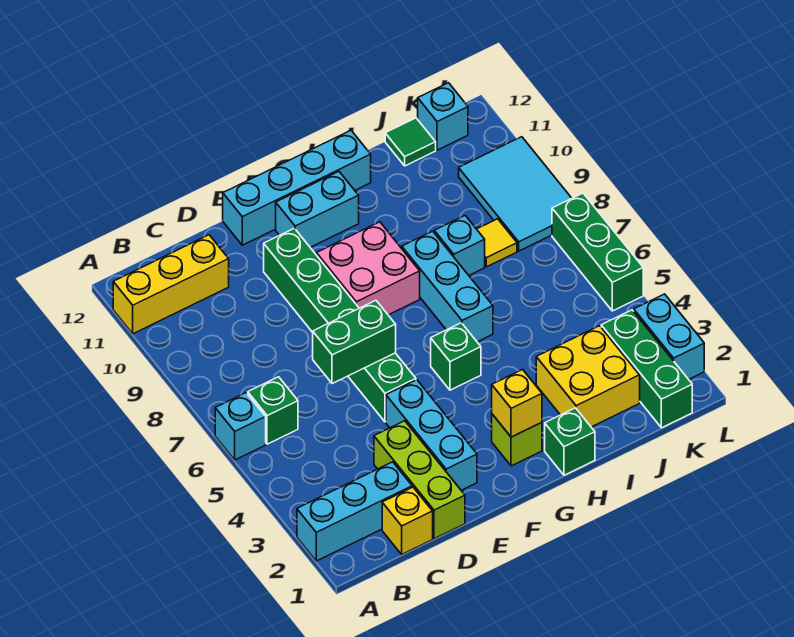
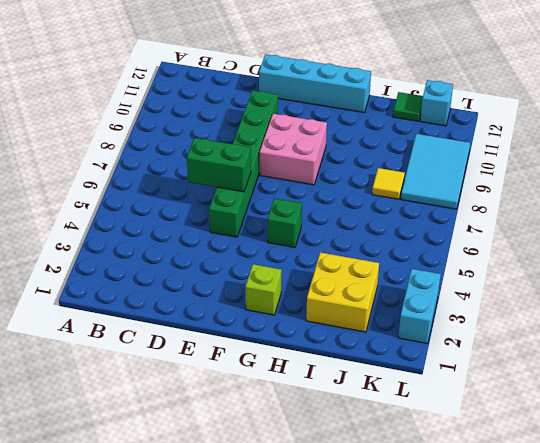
none -> cyan brick A2:C2 level 1
none -> cyan brick A6 level 1
none -> yellow brick A11:C11 level 1

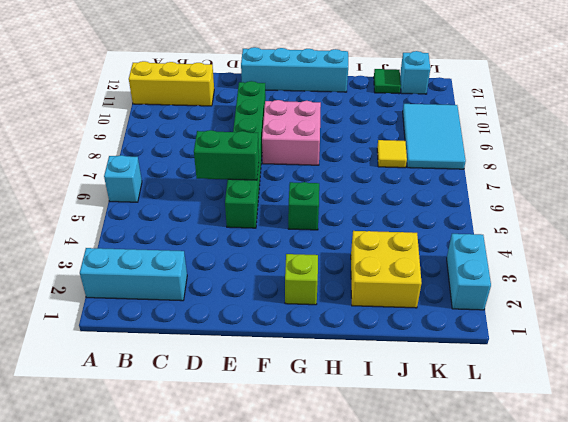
none -> green brick B6 level 1
none -> yellow brick C1 level 1
none -> lime brick D1:D3 level 1

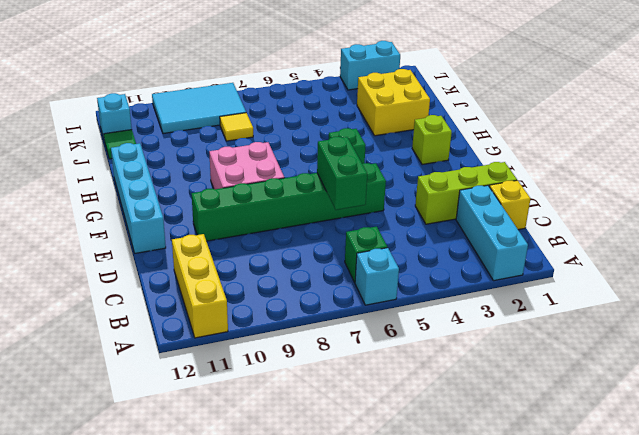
none -> cyan brick E2:E4 level 1
none -> cyan brick F11:G11 level 1
none -> green brick H1 level 1

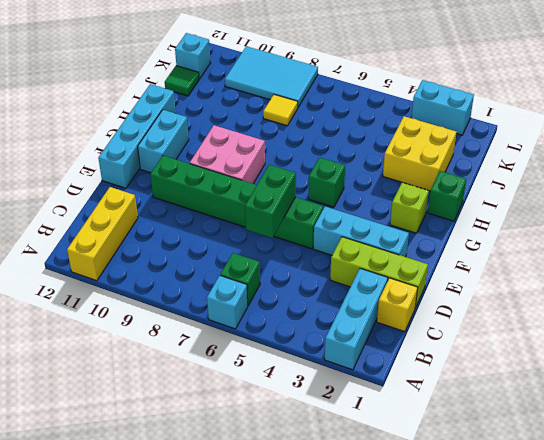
none -> cyan brick H6:H8 level 1
none -> cyan brick I8 level 1
none -> green brick K1:K3 level 1

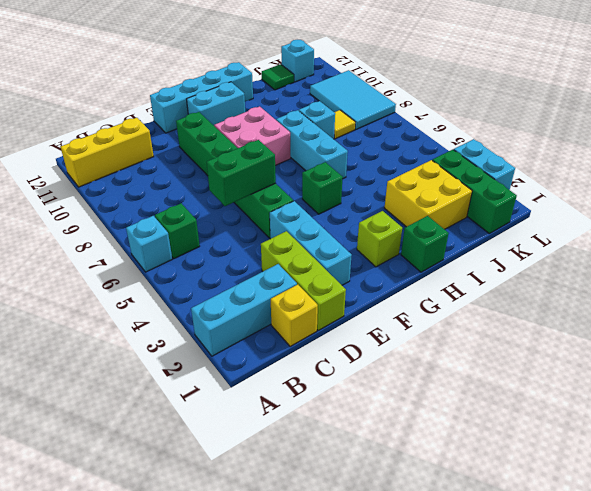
none -> green brick L5:L7 level 1
none -> yellow brick G2 level 2

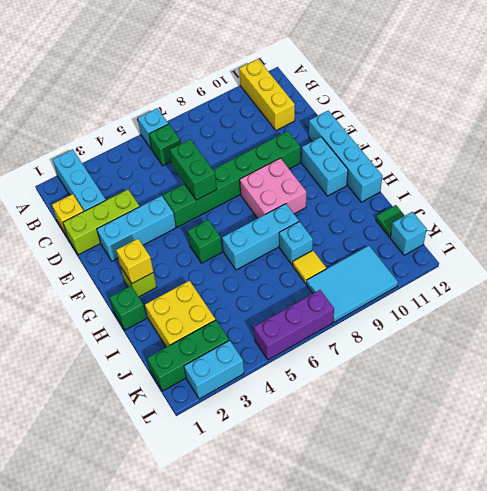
purple brick L5:L7 level 1 -> green brick L5:L7 level 1

